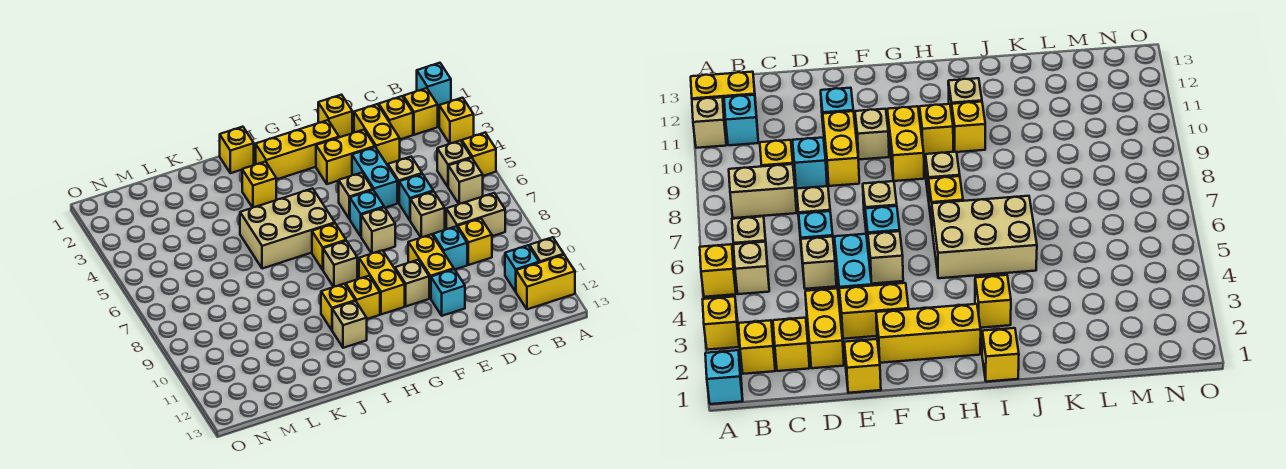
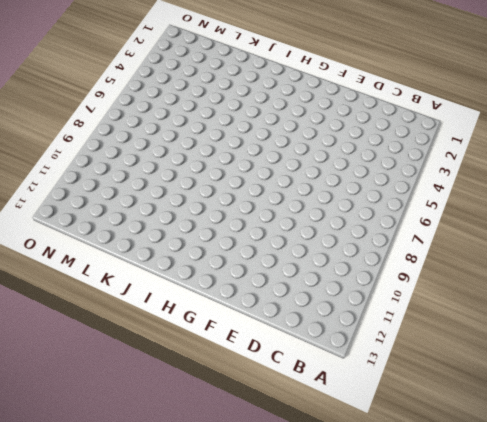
none -> cyan brick A1 level 1
none -> yellow brick A3 level 1
none -> yellow brick A5 level 1
none -> tan brick A11 level 1

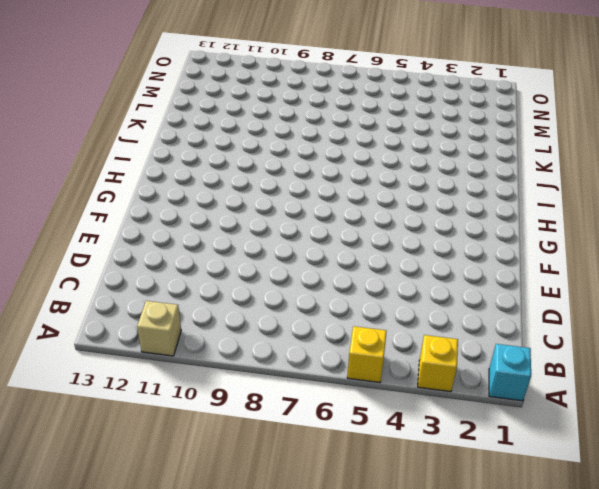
none -> yellow brick A12:B12 level 1
none -> yellow brick B2 level 1
none -> tan brick B5 level 1
none -> tan brick B6 level 1

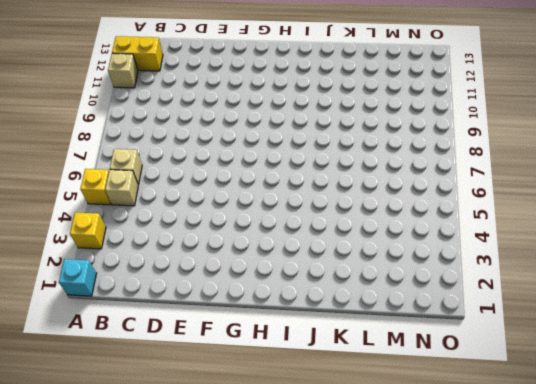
none -> yellow brick B2 level 1
none -> tan brick B8:C8 level 1
none -> cyan brick B11 level 1
none -> yellow brick C2 level 1

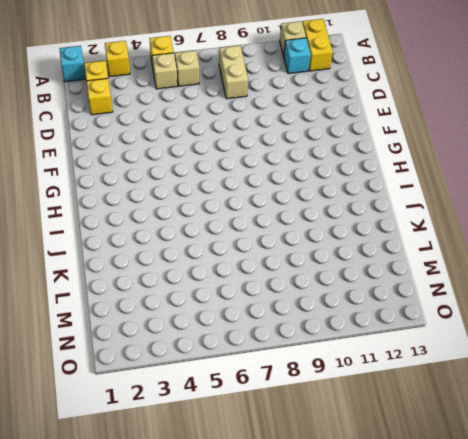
none -> yellow brick C9 level 1
none -> yellow brick D2:D3 level 1
none -> tan brick D5 level 1
none -> cyan brick D6 level 1

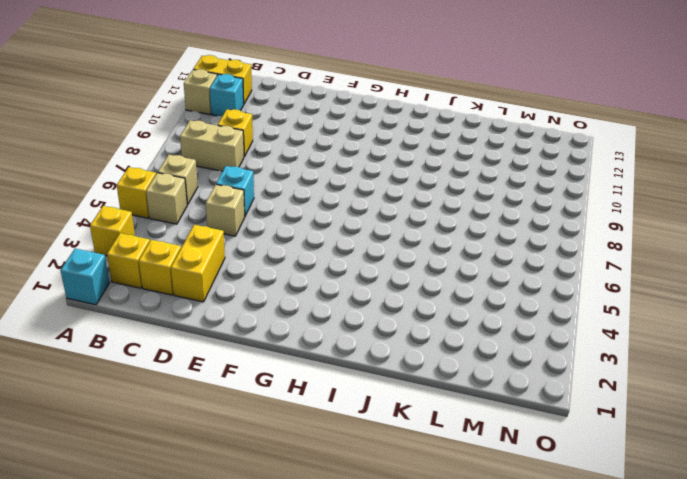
none -> tan brick D7 level 1
none -> cyan brick D9 level 1
none -> yellow brick E1 level 1
none -> yellow brick E3:F3 level 1

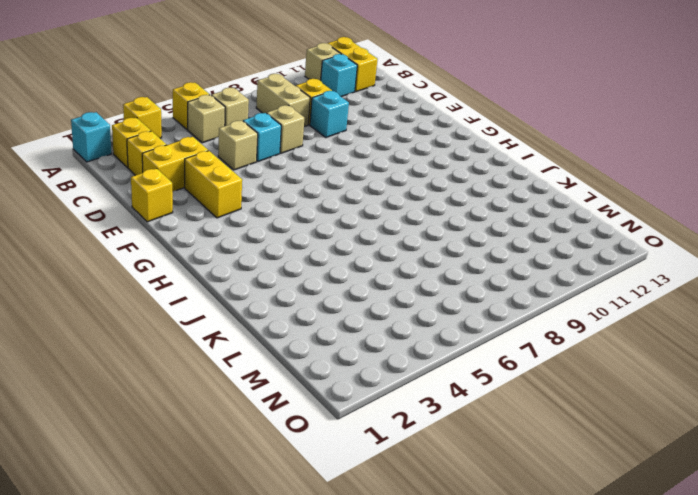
none -> cyan brick E4:E5 level 1
none -> yellow brick E9:E10 level 1
none -> cyan brick E11 level 1
none -> yellow brick F2:H2 level 1

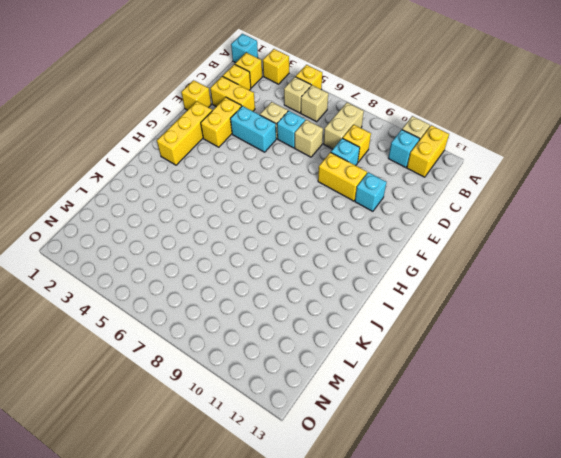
none -> tan brick F5 level 1
none -> cyan brick F6 level 1
none -> tan brick F7 level 1
none -> tan brick F10 level 1

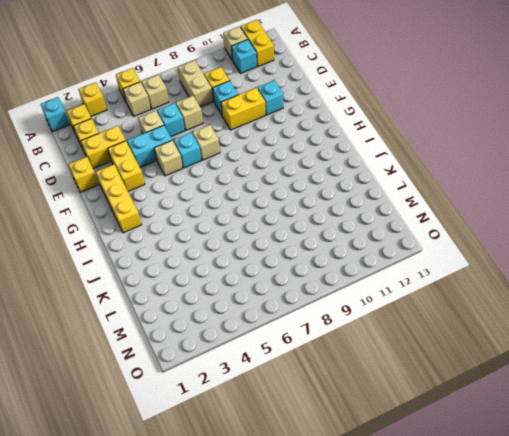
none -> tan brick F10 level 1
none -> yellow brick G9:G10 level 1
none -> tan brick H5:J6 level 1
none -> yellow brick H7 level 1

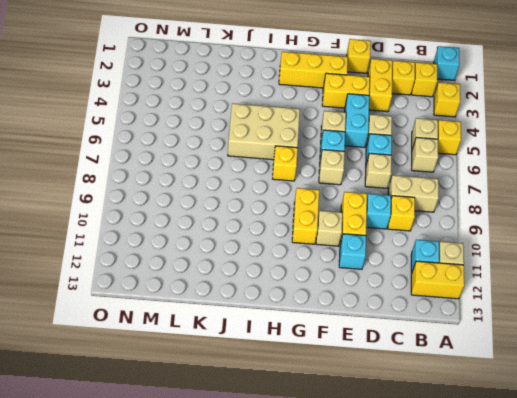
none -> tan brick H8 level 1
none -> yellow brick H10 level 1
none -> yellow brick I1 level 1
none -> yellow brick I3 level 1

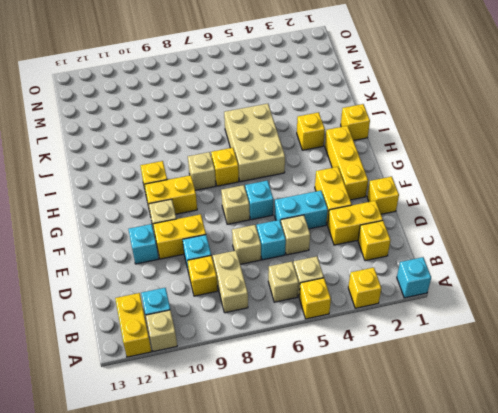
none -> yellow brick B2 level 1
none -> tan brick F5 level 1
none -> yellow brick I10 level 1
none -> tan brick I11 level 1

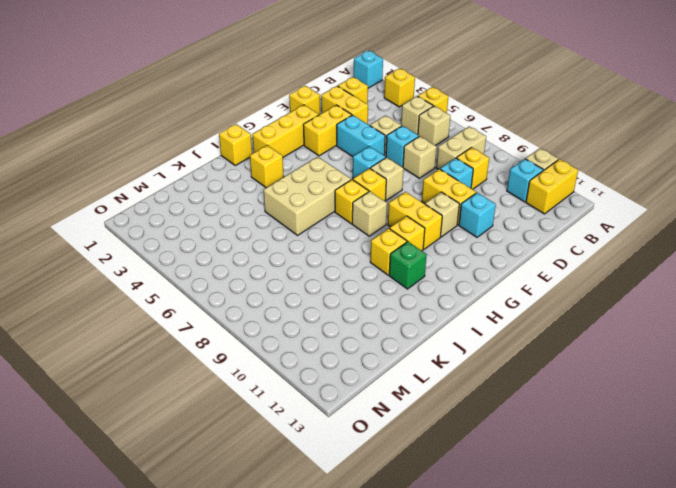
yellow brick G7 level 1 -> yellow brick B2 level 1
green brick I11 level 1 -> tan brick I11 level 1
none -> tan brick F5 level 1

